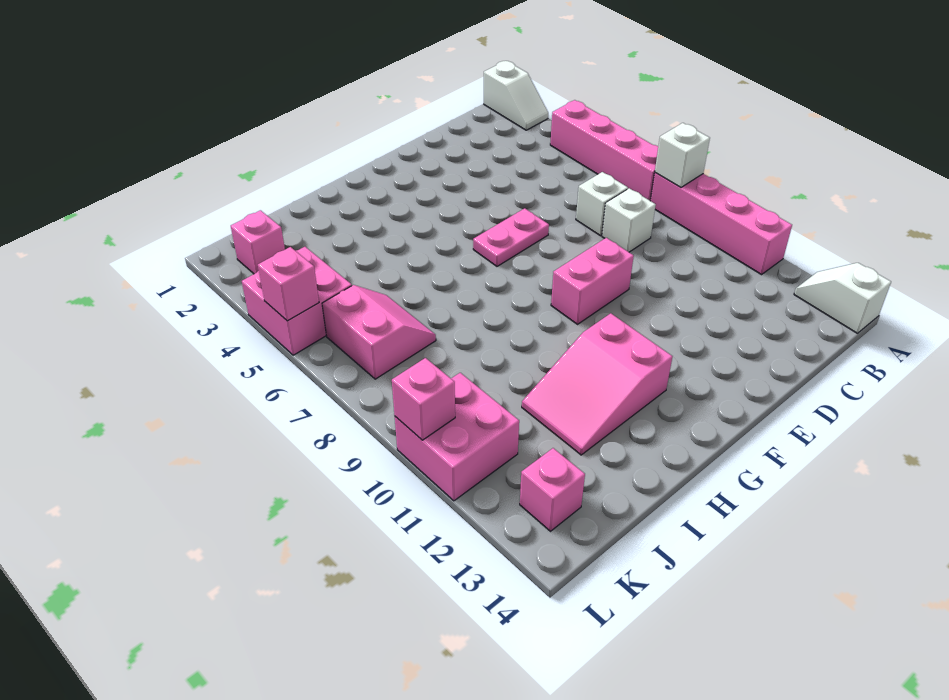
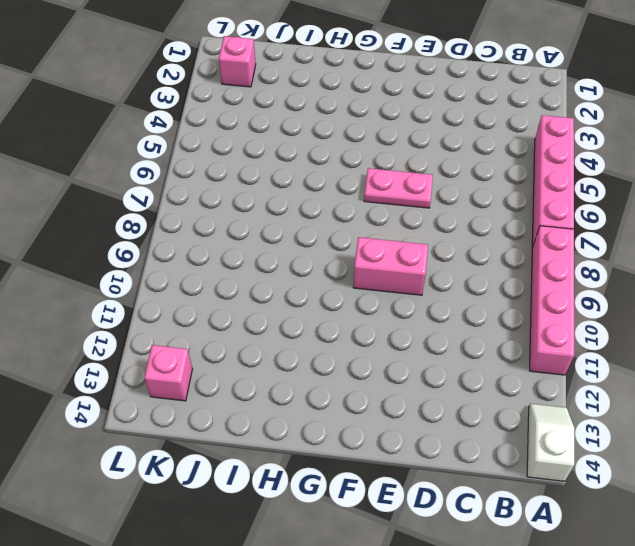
none -> white slope A1:A2 level 1 top 1
none -> white brick C7 level 1
none -> white brick C8 level 1

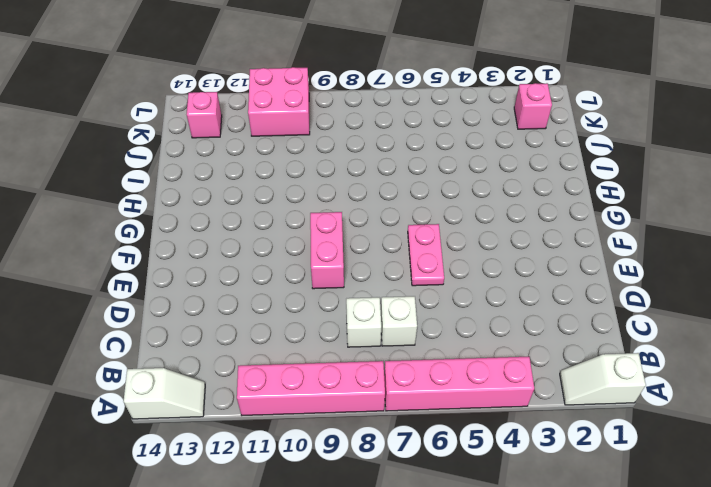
none -> pink slope G11:I12 level 1 top G
none -> pink slope J6:K7 level 1 top K
none -> pink brick K4:L5 level 1

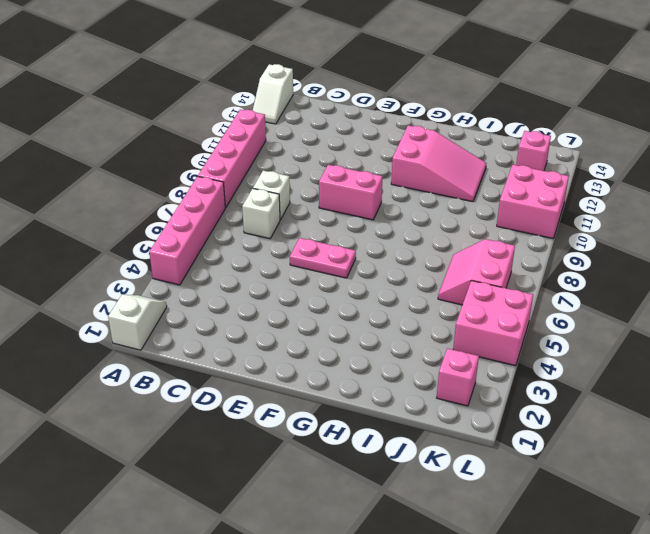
none -> white brick A8 level 2
none -> pink brick L5 level 2
none -> pink brick L10 level 2

